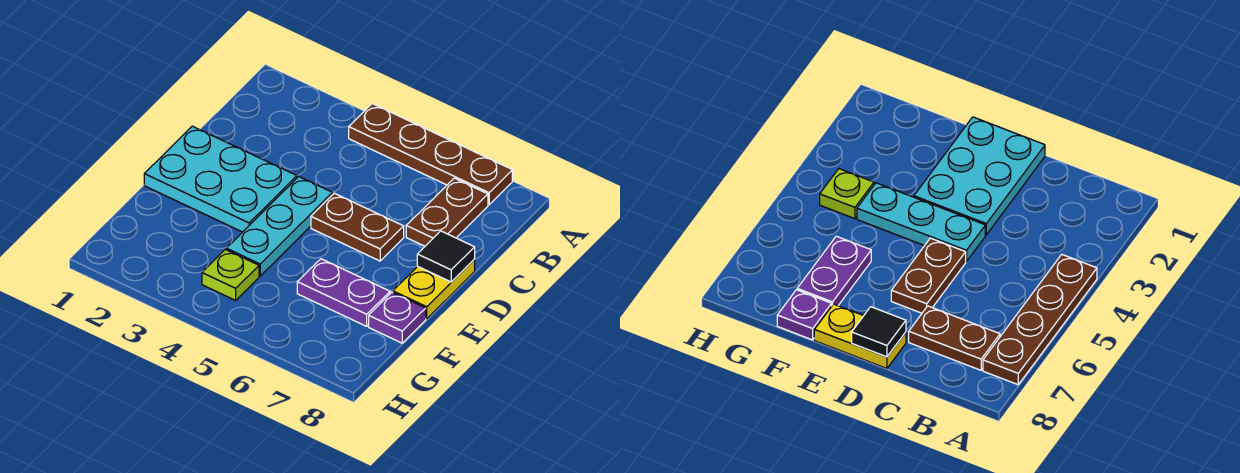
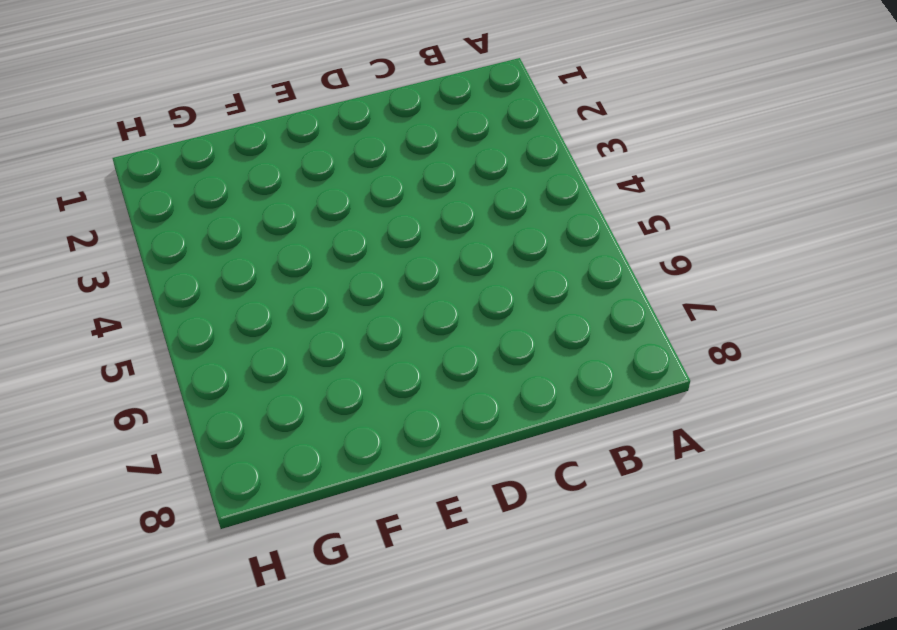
none -> brown plate A4:A7 level 1
none -> brown plate B7:C7 level 1

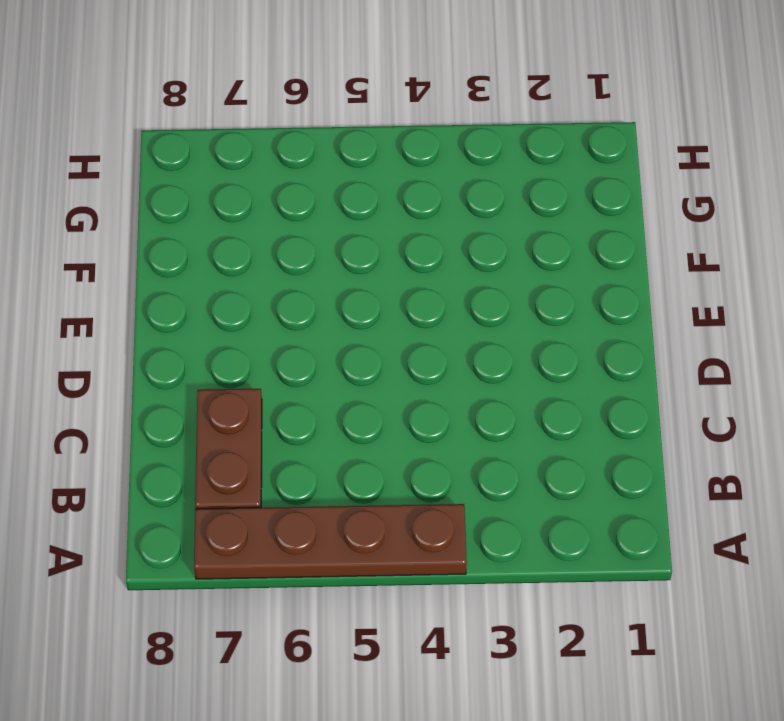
none -> cyan plate D1:E3 level 1
none -> cyan plate D4:F4 level 1

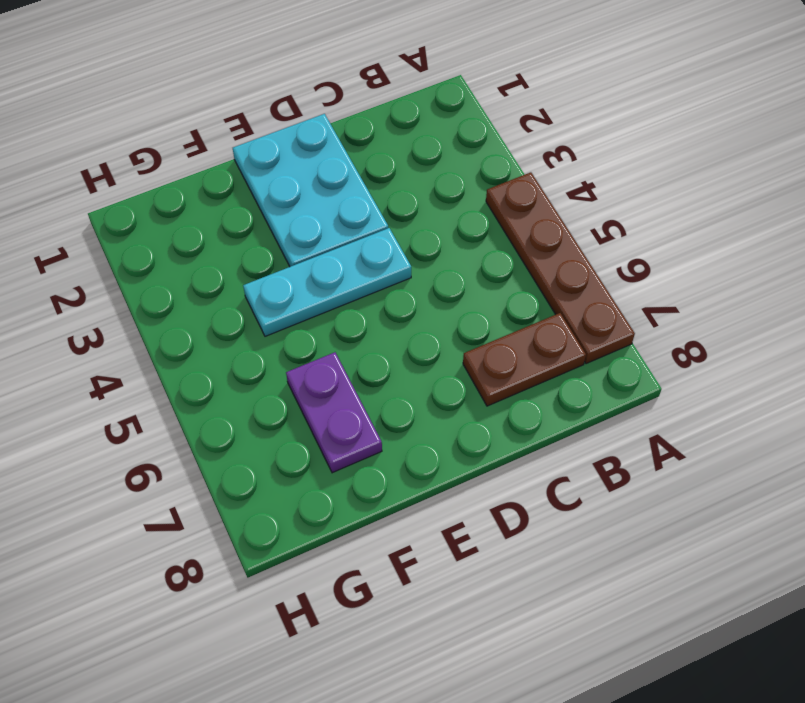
none -> brown plate D5:D6 level 1
none -> yellow plate D8:E8 level 1

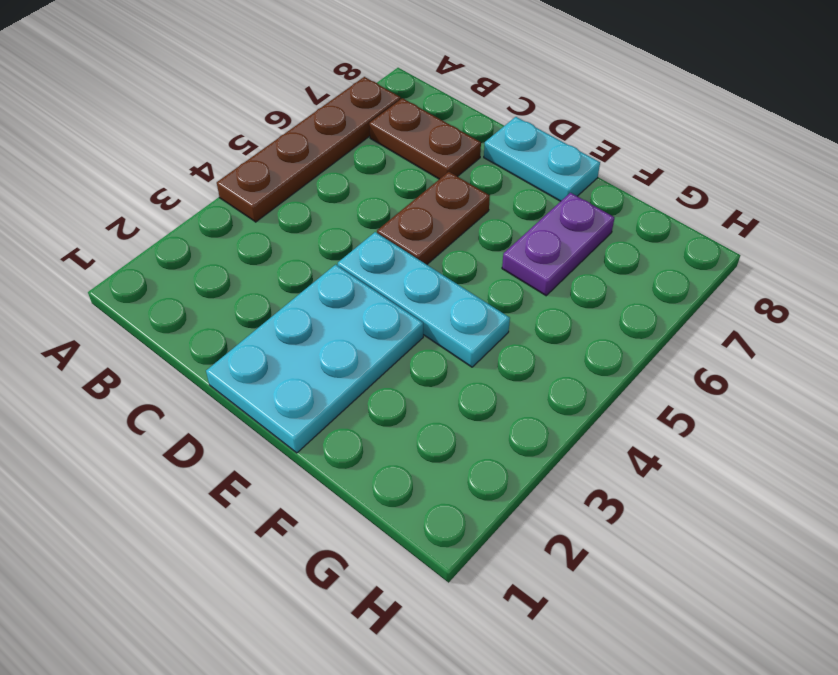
cyan plate D8:E8 level 1 -> yellow plate D8:E8 level 1
none -> purple plate F8 level 1
none -> lime plate G4 level 1

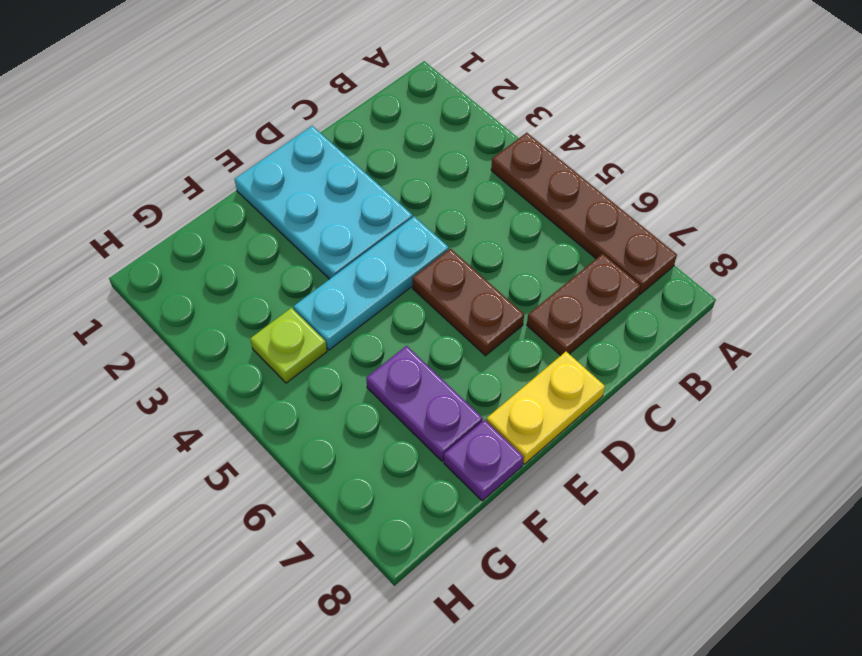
none -> black tile D8 level 2

